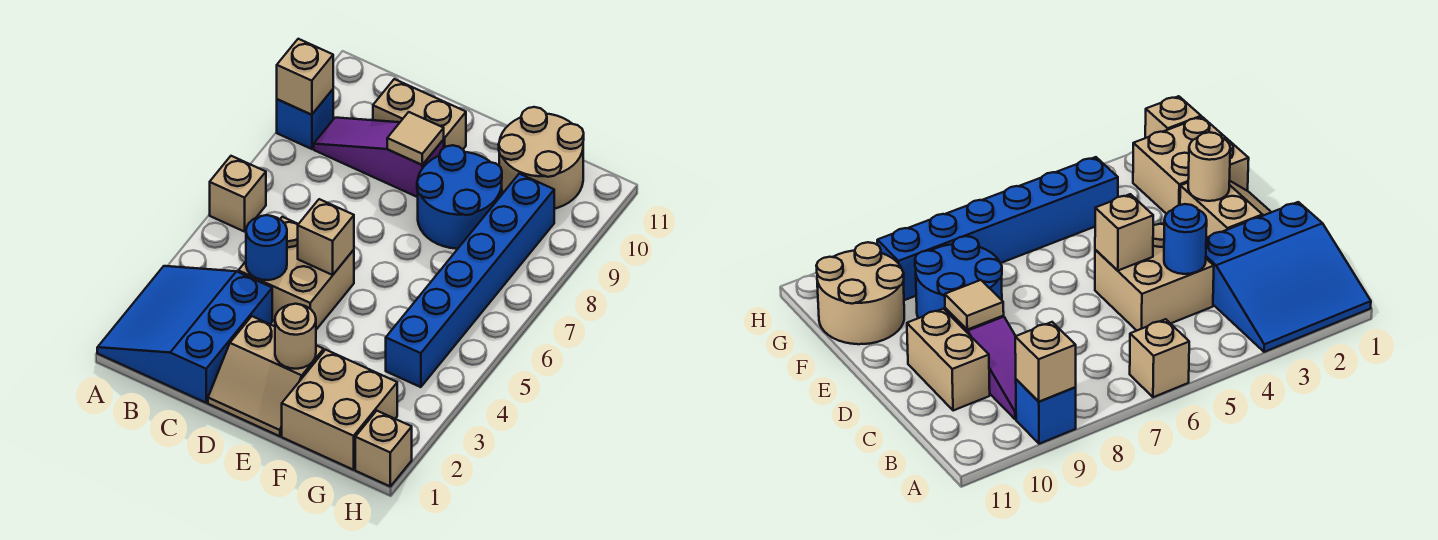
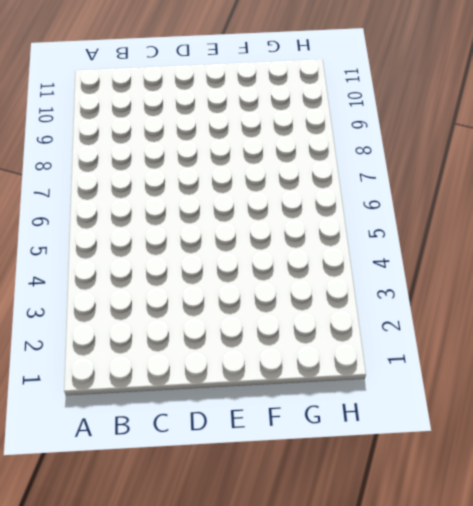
none -> blue slope A1:C3 level 1 top C
none -> tan brick A6 level 1
none -> blue brick A9 level 1

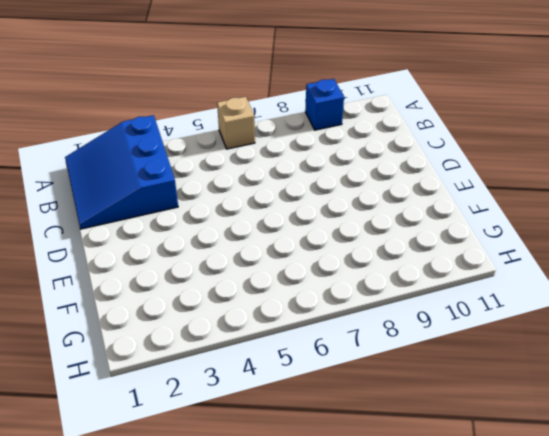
blue slope A1:C3 level 1 top 3 -> blue slope A1:C3 level 1 top C
none -> purple slope B9:D9 level 1 top D
none -> tan brick C4:D5 level 1
none -> tan brick C10:D10 level 1

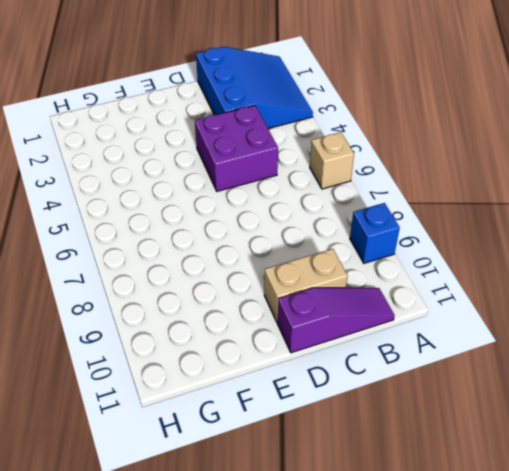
purple slope B11:D11 level 1 top D -> purple slope B9:D9 level 1 top D
purple brick C4:D5 level 1 -> tan brick C4:D5 level 1
none -> tan slope D1:E2 level 1 top 2
none -> blue round brick E8:F9 level 1
none -> tan brick F1:G2 level 1

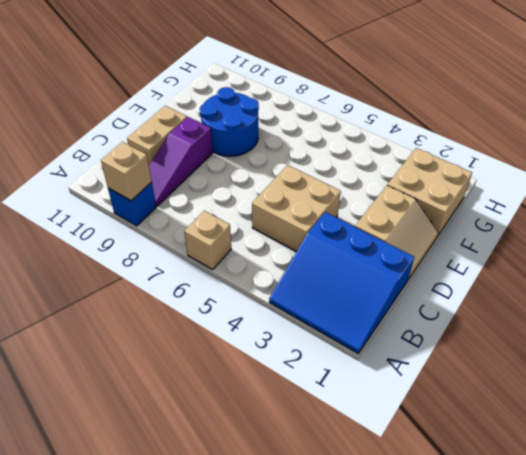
none -> tan round brick F10:G11 level 1
none -> blue brick G4:G9 level 1
none -> tan brick H1 level 1

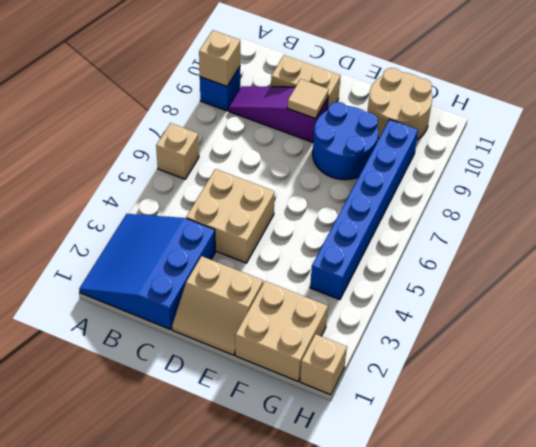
none -> blue round brick C4 level 2
none -> tan brick D5 level 2
none -> tan round brick E2 level 2

